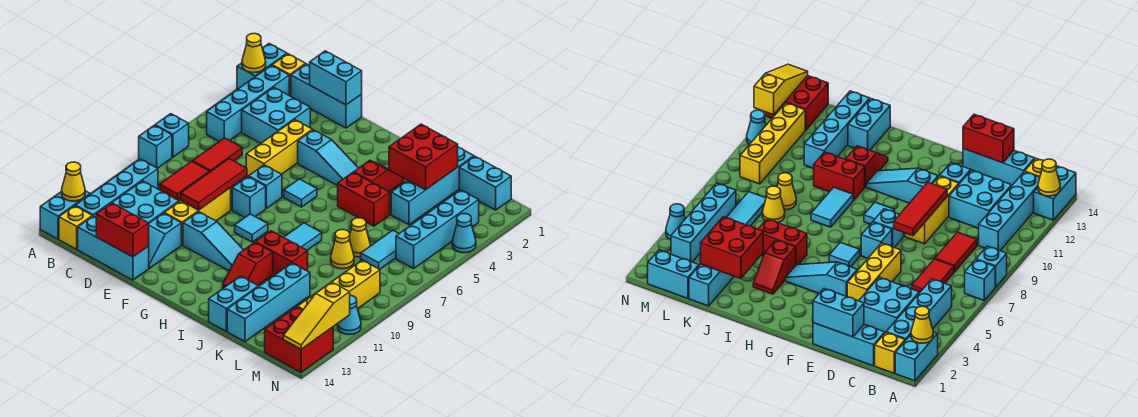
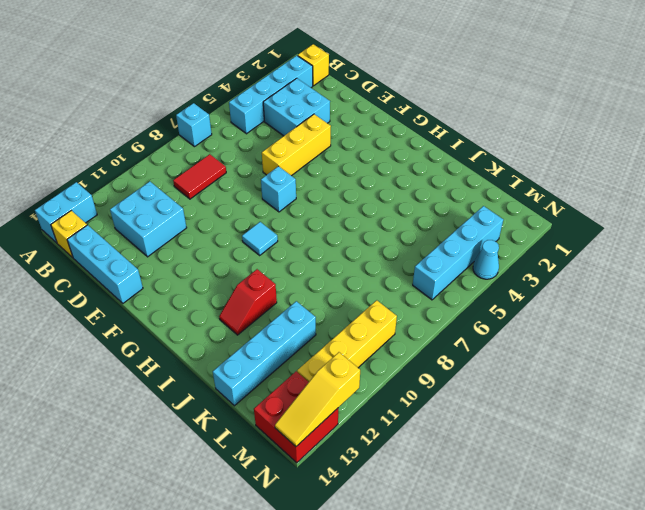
none -> cyan brick A1:A2 level 1
none -> cyan brick A8 level 1
none -> cyan brick B10:B13 level 1
none -> cyan brick C1:E1 level 1

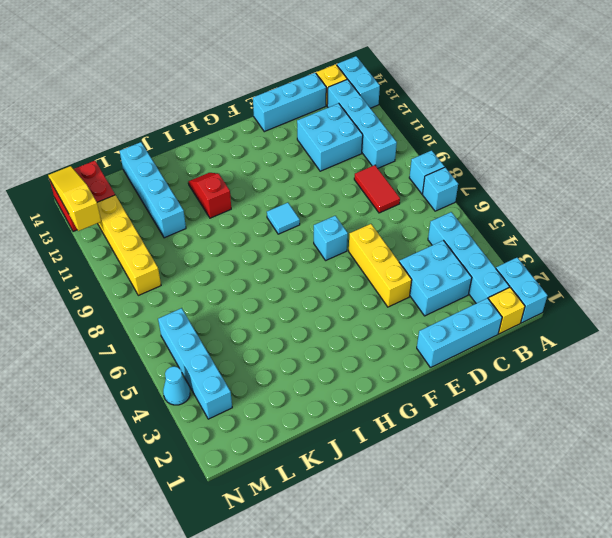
none -> red tile C6:C7 level 1
none -> yellow brick E9:E11 level 1
none -> cyan slope E12:E13 level 1 top 12
none -> cyan slope F4:H4 level 1 top F

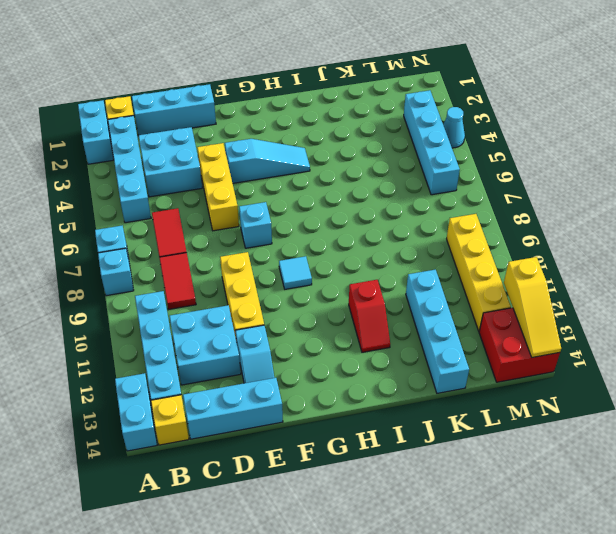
none -> cyan brick F8 level 1
none -> cyan slope F11:H11 level 1 top F
none -> cyan tile G6 level 1
none -> red slope I3:I4 level 1 top 4

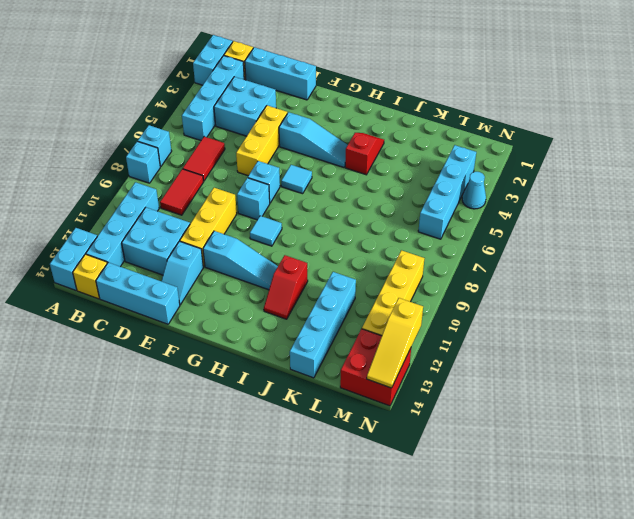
none -> red brick I5:J5 level 1
none -> cyan tile I8:I9 level 1
none -> red brick I10:J10 level 1
none -> cyan brick J13:J14 level 1

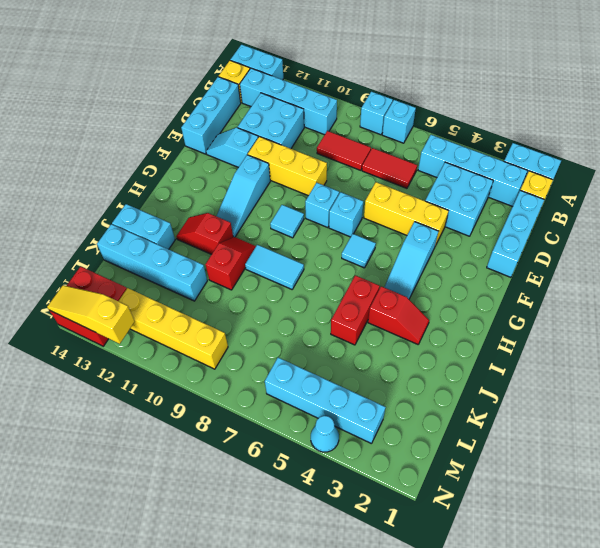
red slope I10:J10 level 1 top J -> red brick I10:J10 level 1
none -> cyan brick K1:K4 level 1
none -> yellow cone K7 level 1
none -> yellow cone K8 level 1
none -> cyan brick L1:M1 level 1

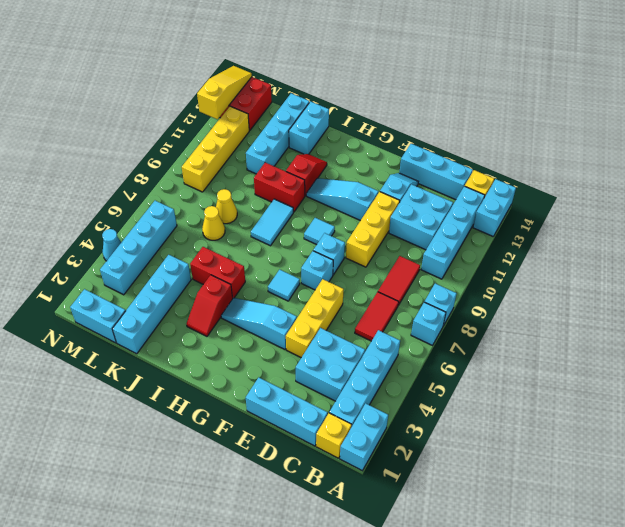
none -> cyan tile L6:L7 level 1
none -> cyan cone N11 level 1
none -> yellow cone A2 level 2
none -> yellow cone A13 level 2

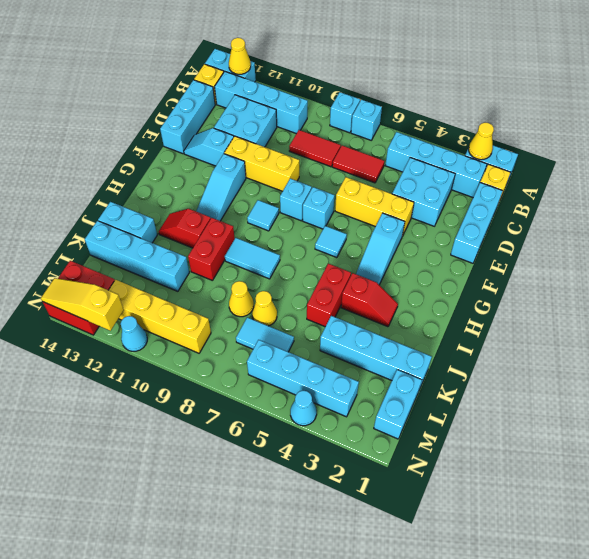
none -> cyan brick D1:E1 level 2
none -> red brick D14:E14 level 2
none -> red tile E8:E10 level 2
none -> red brick J2:K3 level 2

